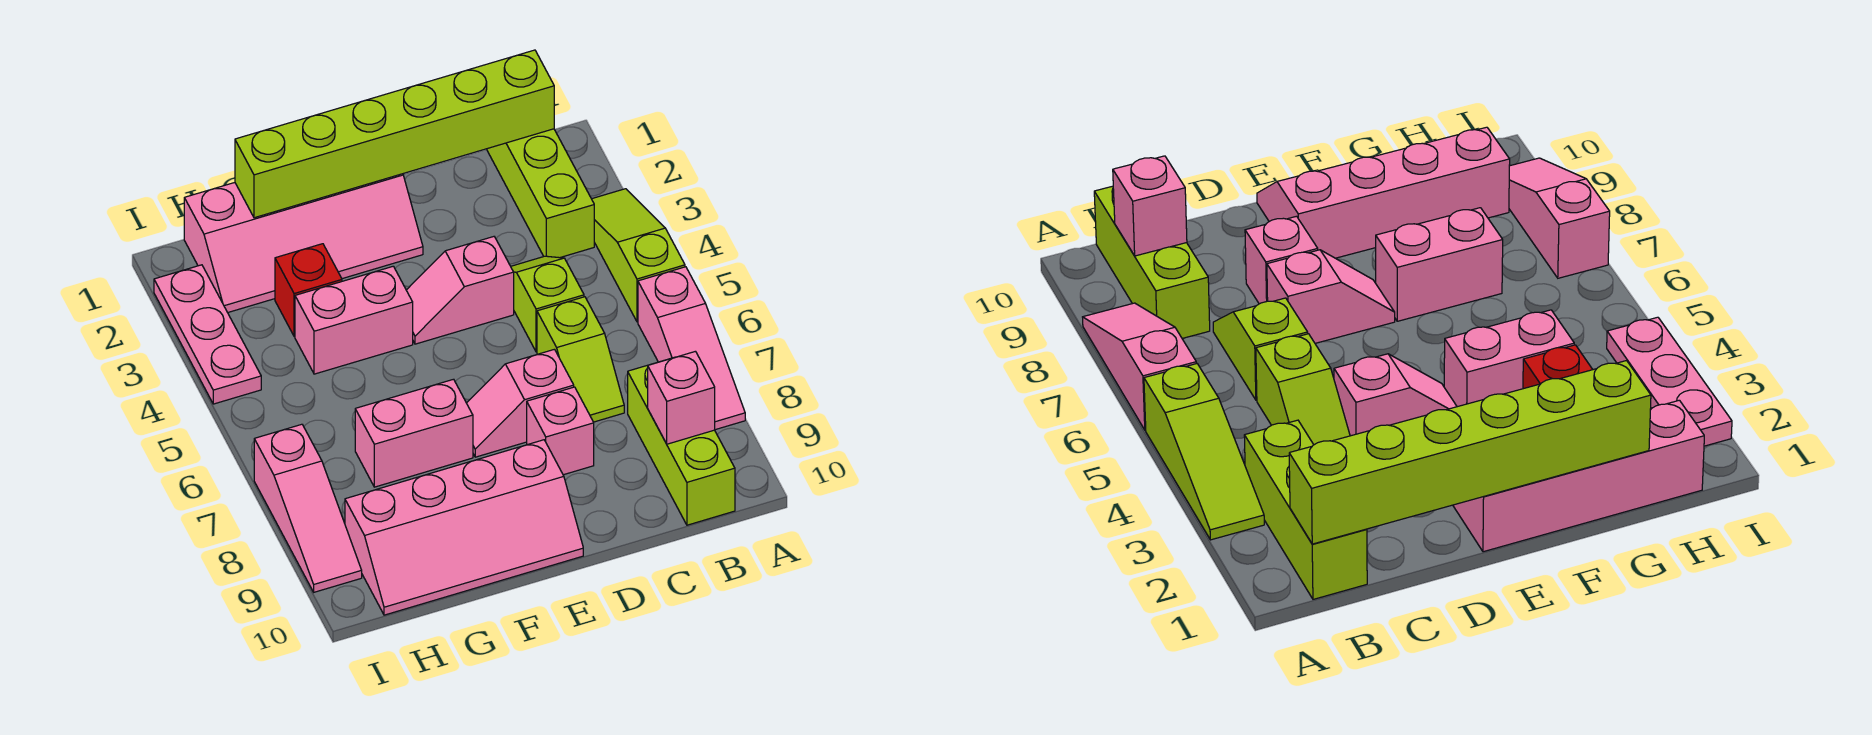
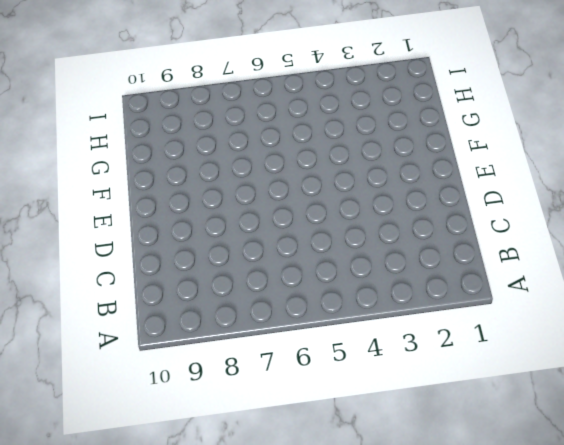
none -> lime slope A3:A5 level 1 top 5
none -> pink slope A6:A8 level 1 top 6
none -> lime brick B1:B3 level 1

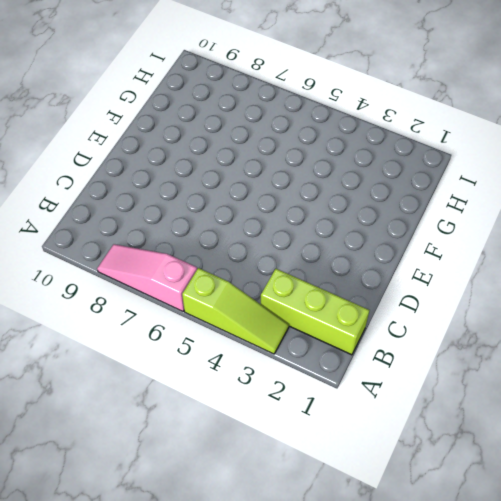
none -> lime brick B8:B10 level 1
none -> lime slope C4:C5 level 1 top 5
none -> lime slope C6:C7 level 1 top 6

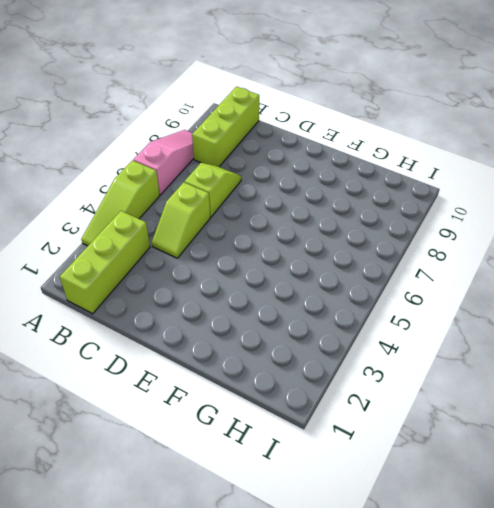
none -> pink slope D4:E4 level 1 top D
none -> pink slope D7:E7 level 1 top D
none -> pink brick D8 level 1

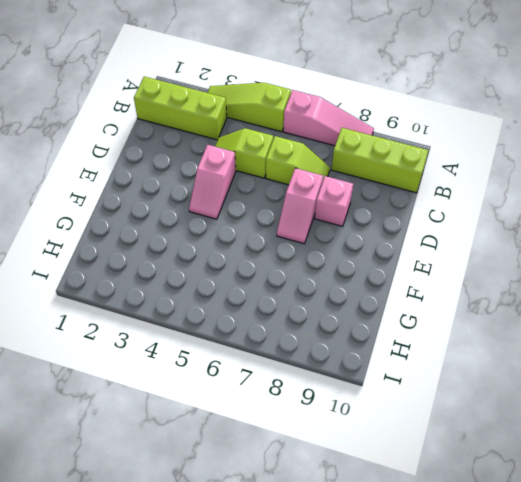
none -> pink slope E1:H2 level 1 top 1
none -> pink slope E9:H10 level 1 top 9
none -> pink brick F4:G4 level 1

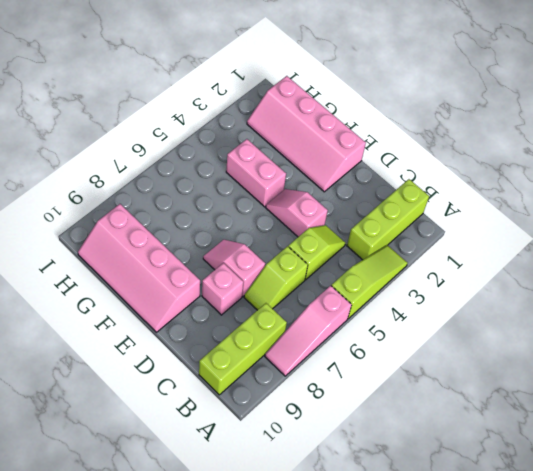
none -> pink brick F7:G7 level 1
none -> red brick G3 level 1
none -> pink plate I2:I4 level 1

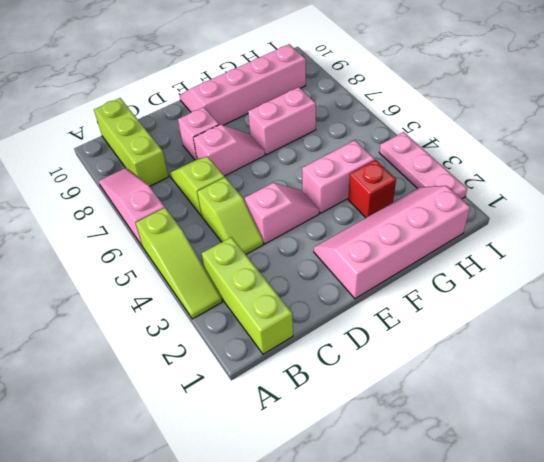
none -> pink slope I7:I9 level 1 top 7
none -> lime brick B1:G1 level 2
none -> pink brick B9 level 2

